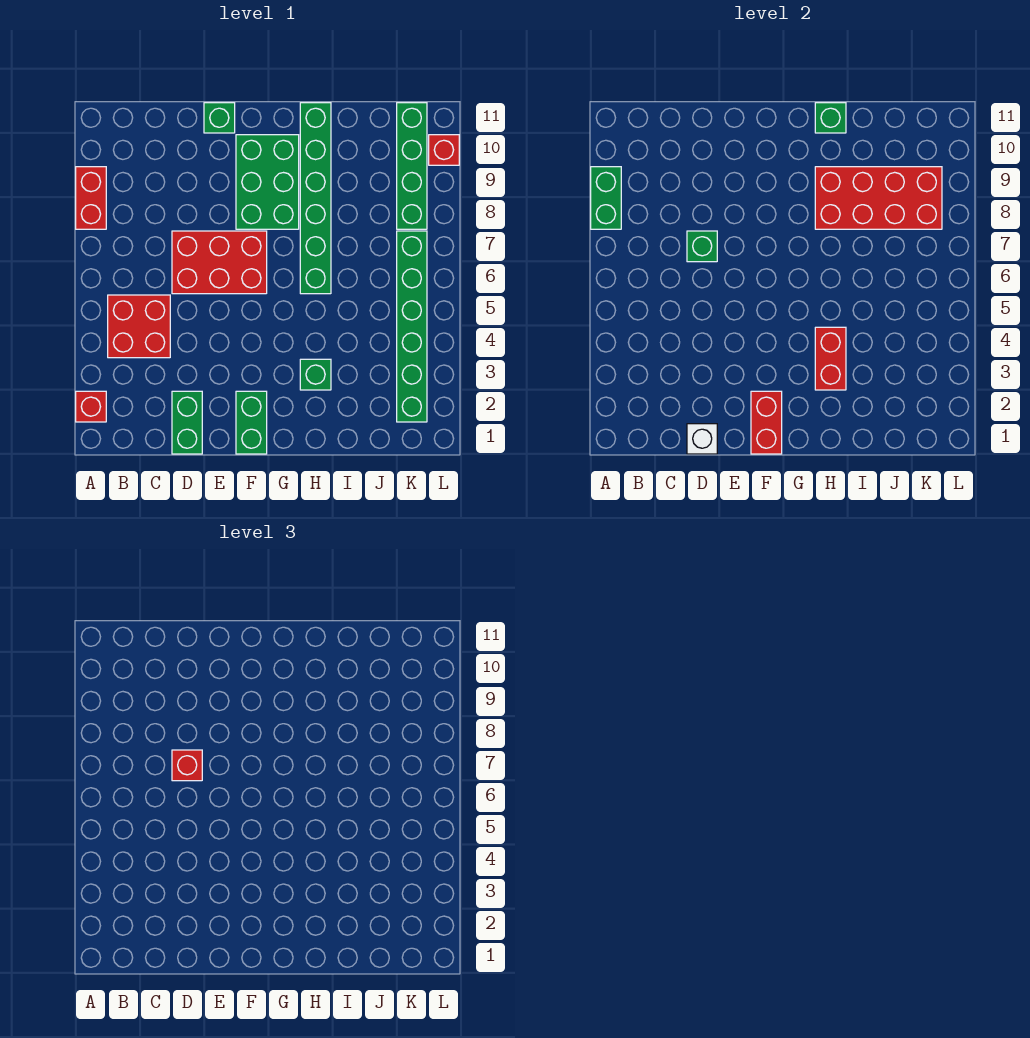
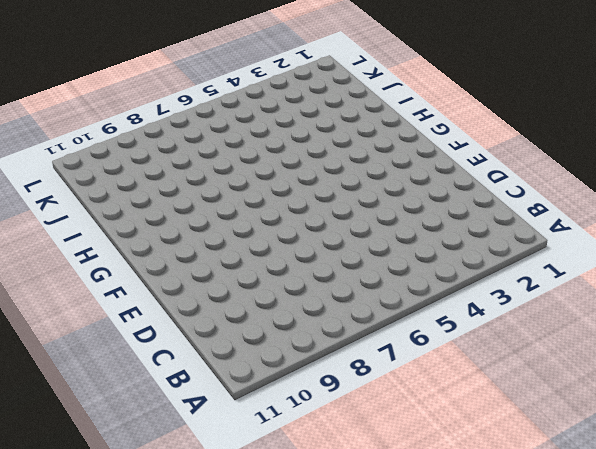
none -> red brick A2 level 1
none -> red brick A8:A9 level 1
none -> red brick B4:C5 level 1

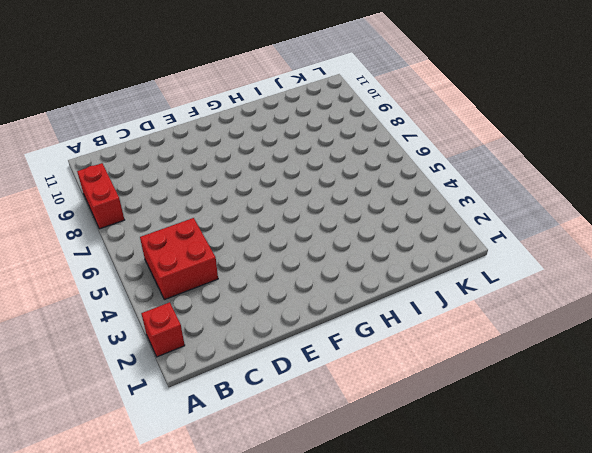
none -> green brick D1:D2 level 1
none -> red brick D6:F7 level 1
none -> green brick E11 level 1

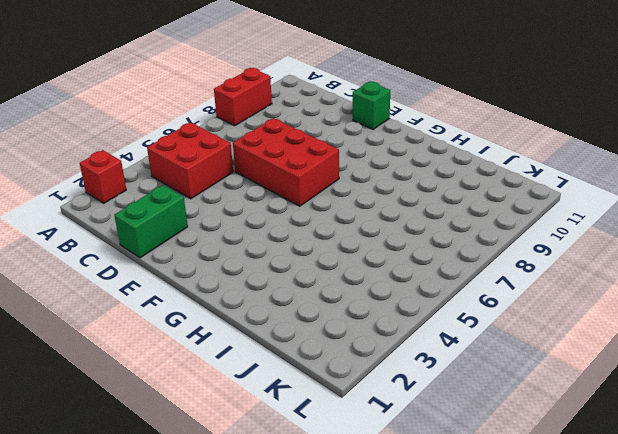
none -> green brick F1:F2 level 1
none -> green brick F8:G10 level 1
none -> green brick H3 level 1

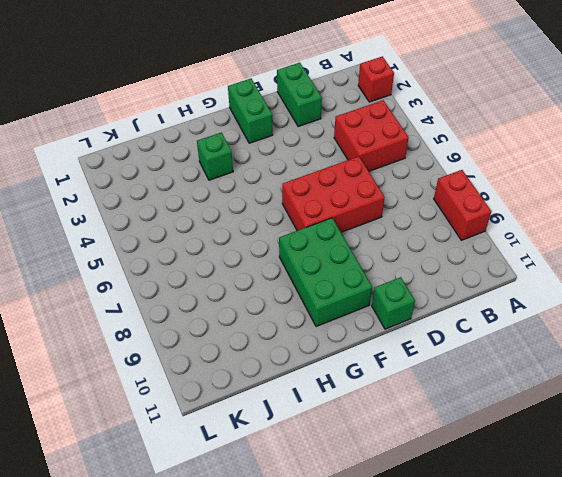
none -> green brick H6:H11 level 1
none -> green brick K2:K7 level 1
none -> green brick K8:K11 level 1

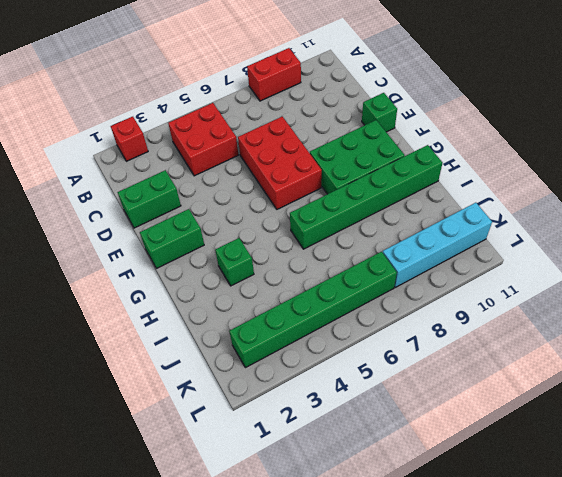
cyan brick K8:K11 level 1 -> green brick K8:K11 level 1
none -> red brick L10 level 1
none -> green brick A8:A9 level 2
none -> white brick D1 level 2

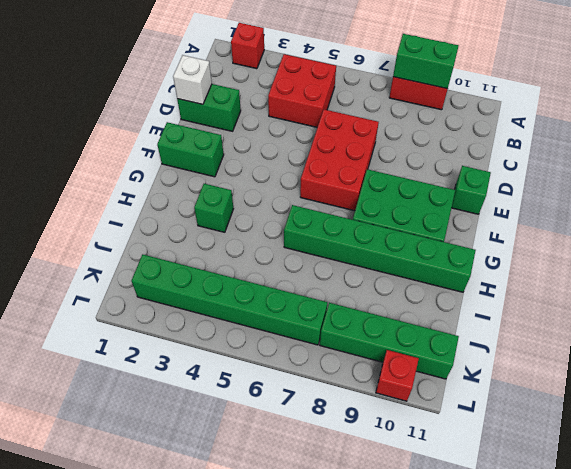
none -> green brick D7 level 2
none -> red brick F1:F2 level 2
none -> red brick H3:H4 level 2

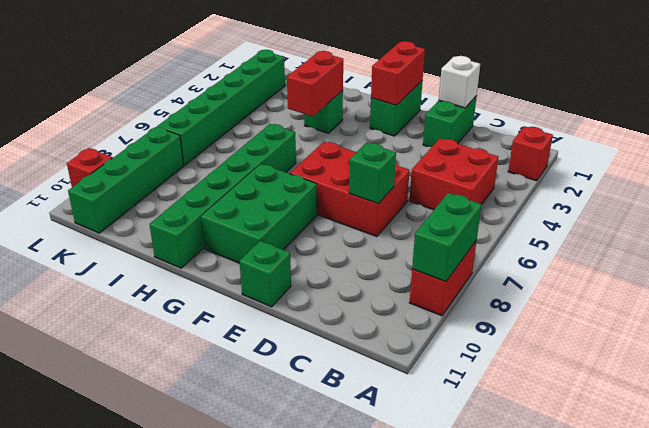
none -> red brick H8:K9 level 2
none -> green brick H11 level 2
none -> red brick D7 level 3

